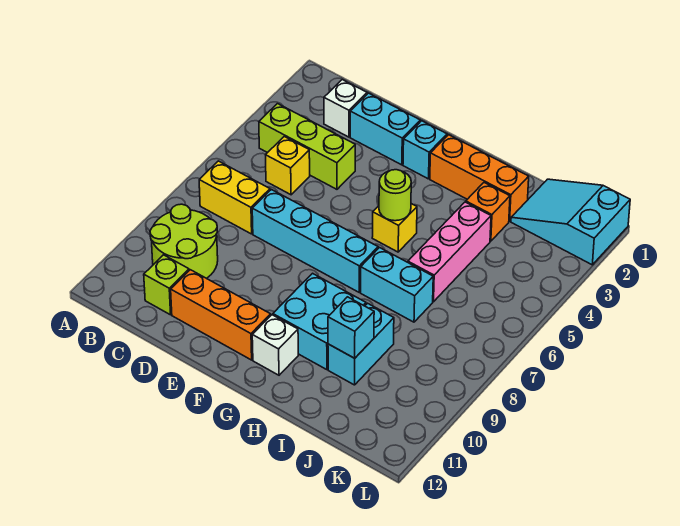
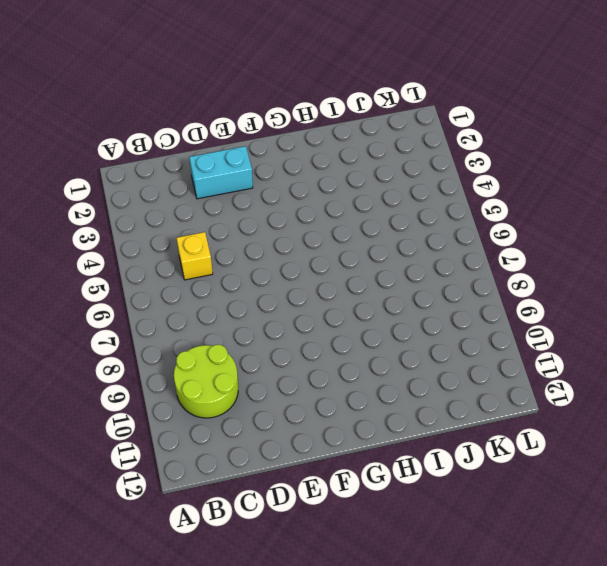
none -> lime brick B4:D4 level 1
none -> yellow brick B7:C7 level 1
none -> white brick C2 level 1

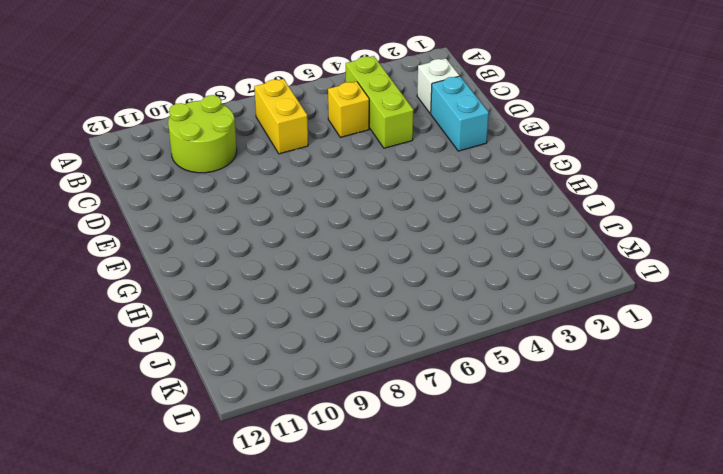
none -> lime brick C11 level 1
none -> cyan brick D7:G7 level 1
none -> orange brick D11:F11 level 1

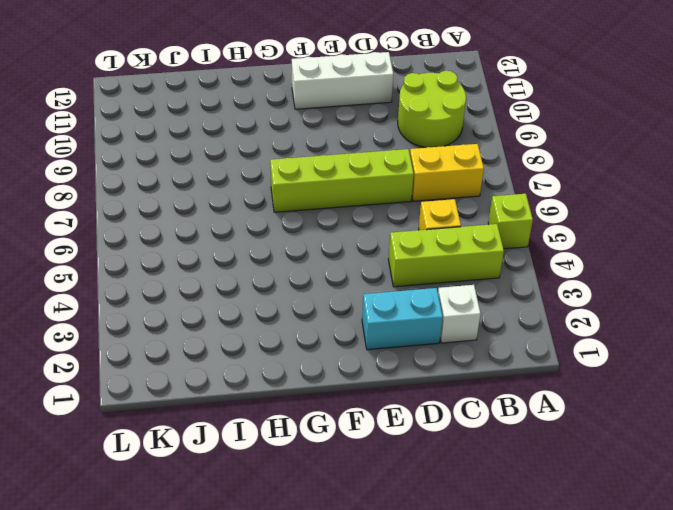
lime brick A5 level 1 -> lime brick C11 level 1
lime brick D7:G7 level 1 -> cyan brick D7:G7 level 1
white brick D11:F11 level 1 -> orange brick D11:F11 level 1
none -> cyan brick F2 level 1
none -> orange brick G2:I2 level 1
none -> yellow brick G5 level 1

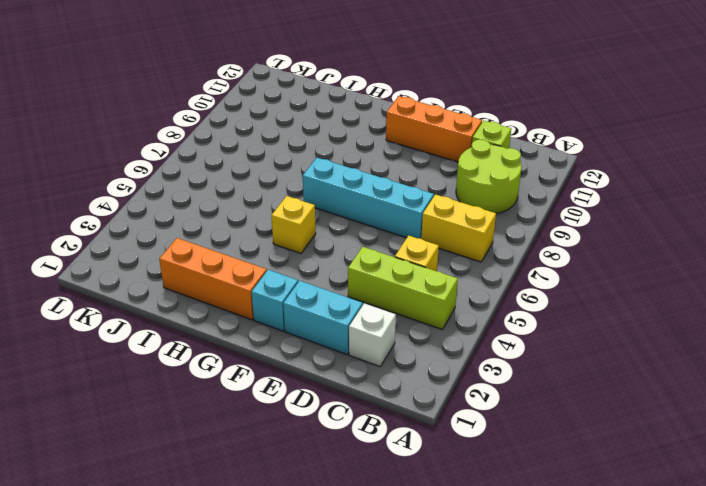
none -> cyan brick G9:H10 level 1
none -> white brick G11 level 1
none -> cyan brick H7:I7 level 1

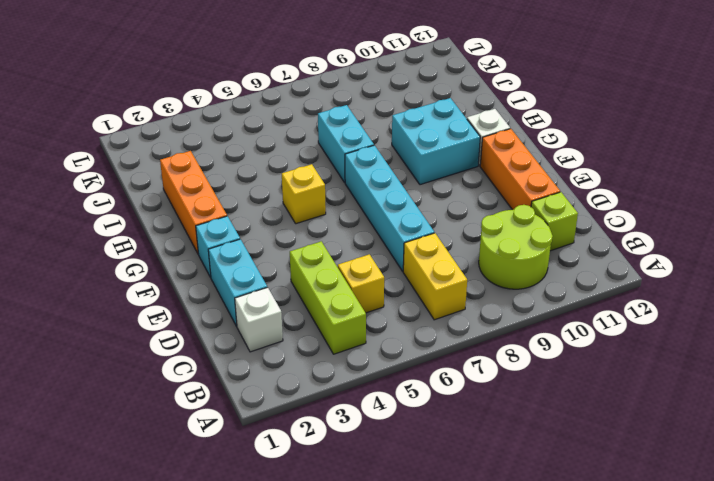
none -> orange brick I3 level 1
none -> pink brick I4:I6 level 1
none -> cyan brick I9:I10 level 1

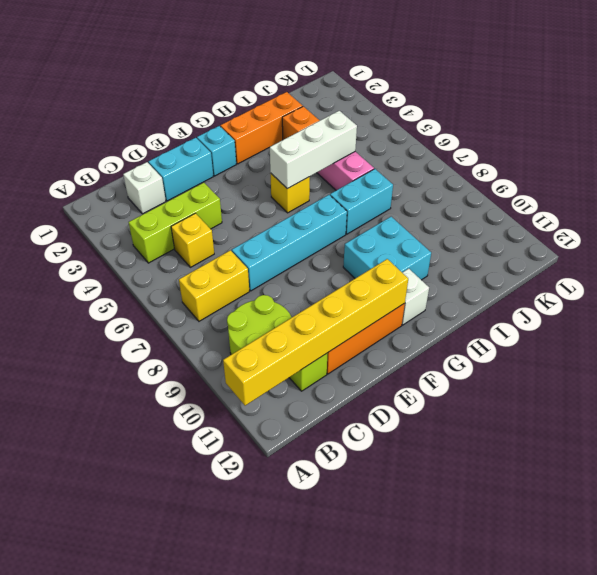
yellow brick A11:F11 level 2 -> none
white brick G5:I5 level 2 -> lime round brick G5 level 2
none -> cyan brick I9:I10 level 1
none -> cyan slope J1:L2 level 1 top L
none -> cyan brick I10 level 2

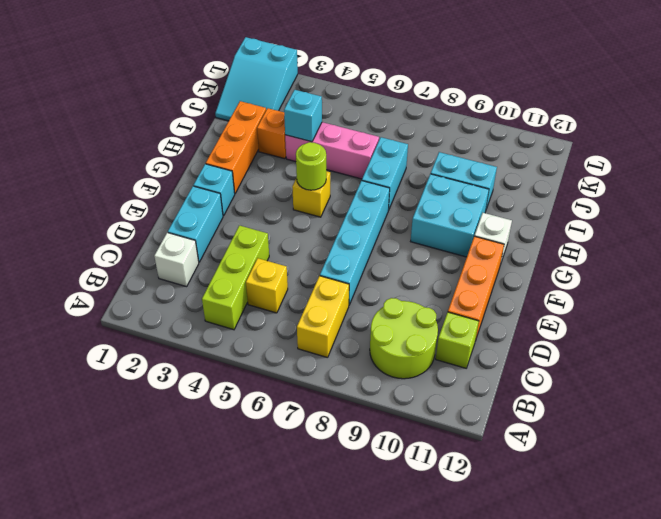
cyan brick I4 level 2 -> cyan brick I10 level 2

